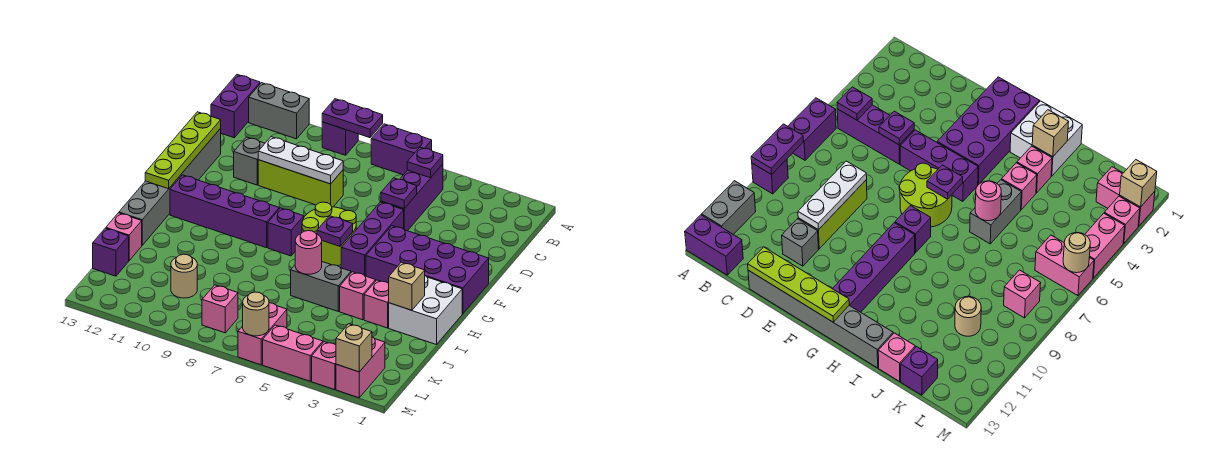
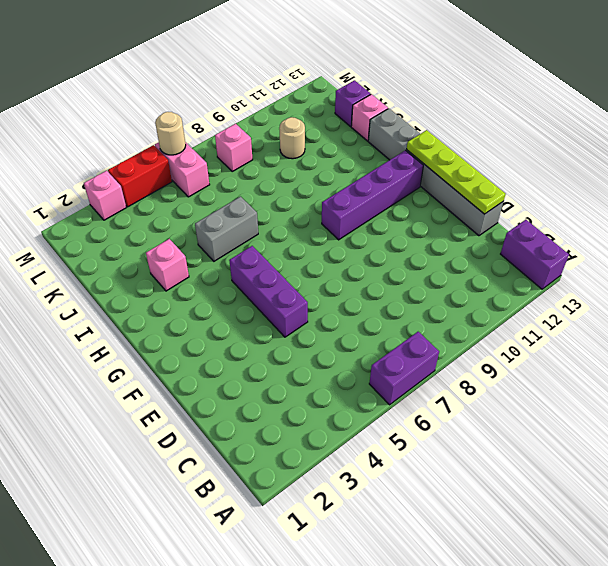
red brick M4:M5 level 1 -> pink brick M4:M5 level 1
none -> purple brick A9 level 1
none -> grey brick A11:A12 level 1
none -> purple brick B5:D5 level 1
none -> lime brick D8:D10 level 1

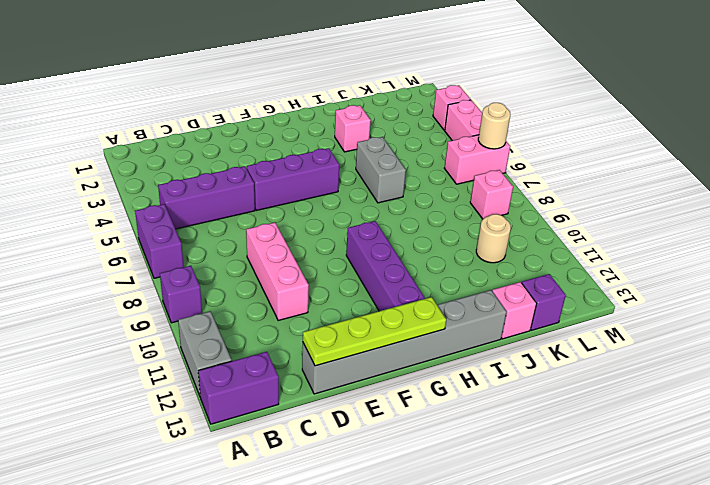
pink brick D8:D10 level 1 -> lime brick D8:D10 level 1
none -> grey brick D11 level 1
none -> purple brick F1:G4 level 1
none -> lime round brick F6:G7 level 1
none -> purple brick G8 level 1

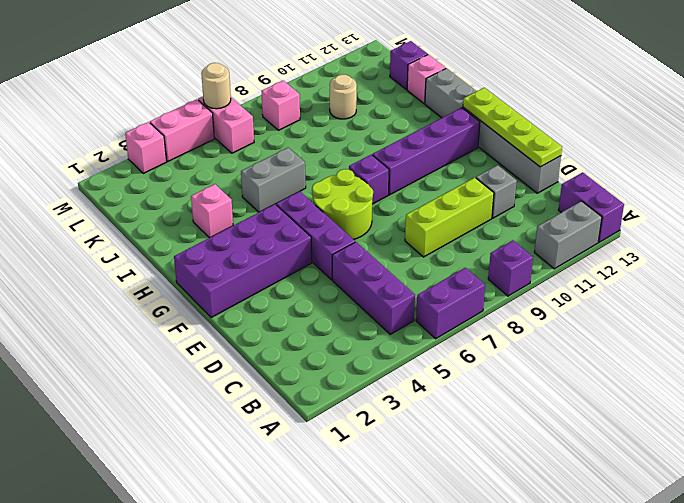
none -> white brick H1:I2 level 1
none -> pink brick I4 level 1
none -> pink brick L2:M2 level 1
none -> purple plate A8:A9 level 2

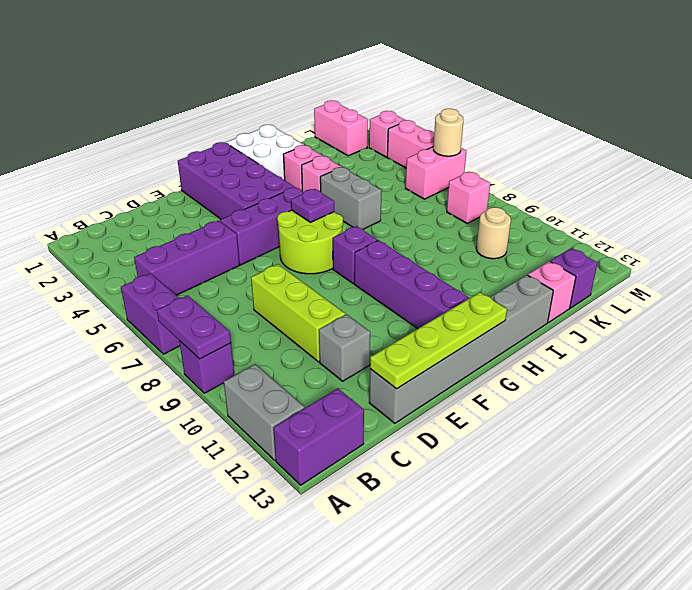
pink brick L1:L2 level 1 -> pink brick L2:M2 level 1
none -> purple plate B5 level 2
none -> purple plate D5 level 2
none -> white plate D8:D10 level 2
none -> tan brick I2 level 2

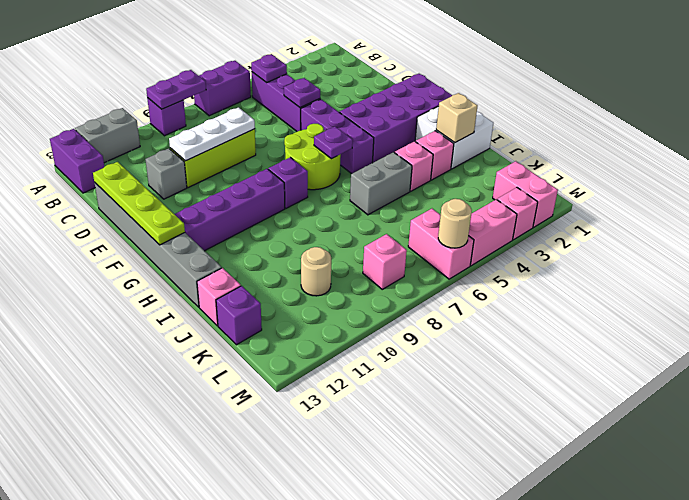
none -> pink round brick I6 level 2
none -> tan brick M2 level 2

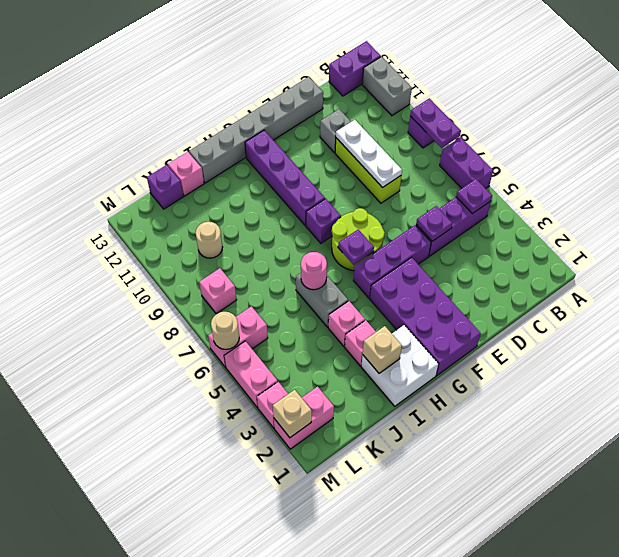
none -> lime plate D13:G13 level 2

